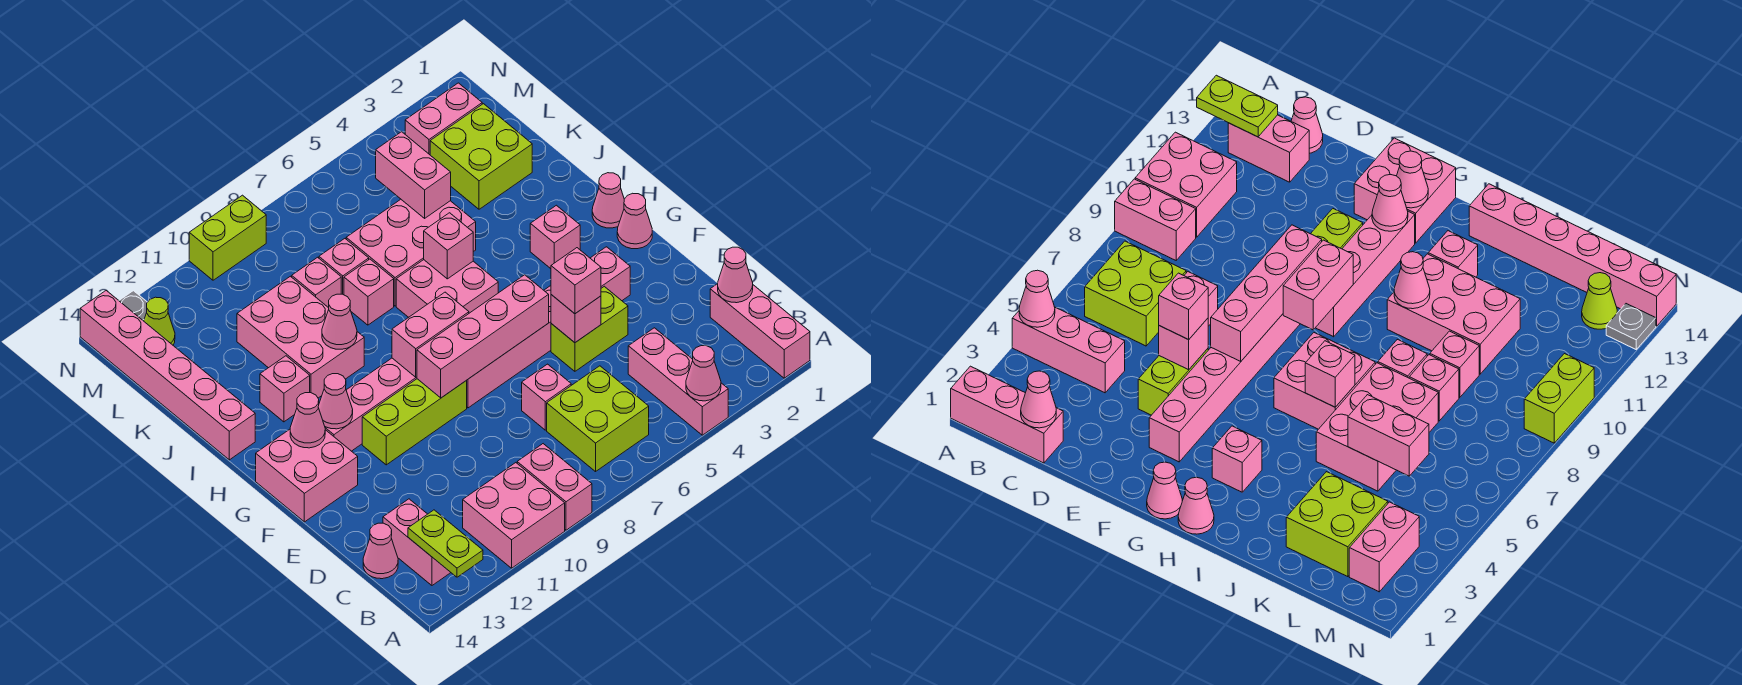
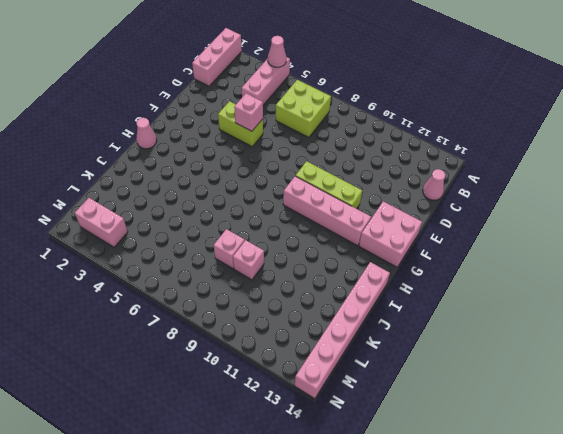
none -> pink brick A9:B9 level 1
none -> pink brick A10:B11 level 1
none -> pink brick B13:C13 level 1
none -> pink brick D7 level 1

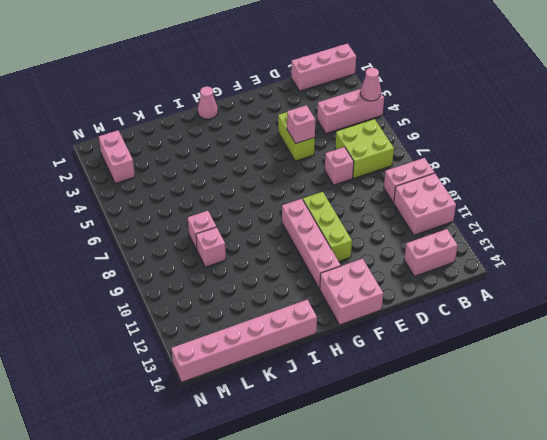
none -> pink cone C14 level 1
none -> pink brick F3:F8 level 1
none -> pink cone G1 level 1
none -> pink brick H3 level 1

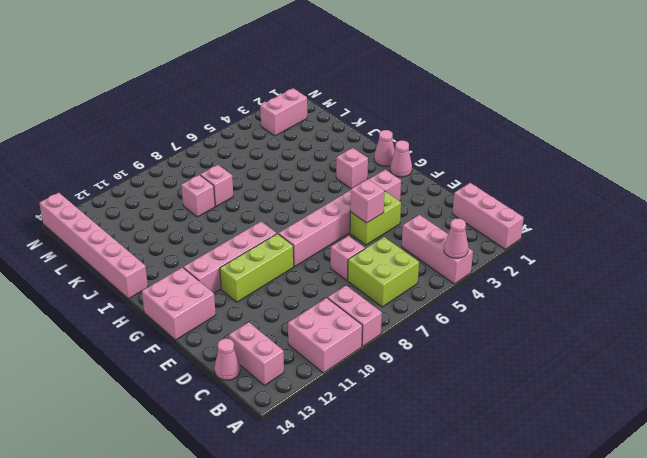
none -> pink brick H6:I7 level 1
none -> pink brick I10:K11 level 1
none -> pink brick I12 level 1
none -> pink brick J5:K7 level 1

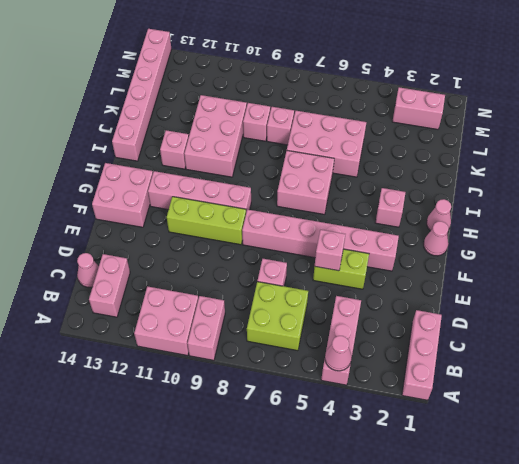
none -> pink brick J8 level 1
none -> lime brick K2:L3 level 1
none -> lime cone M13 level 1
none -> lime brick N9:N10 level 1

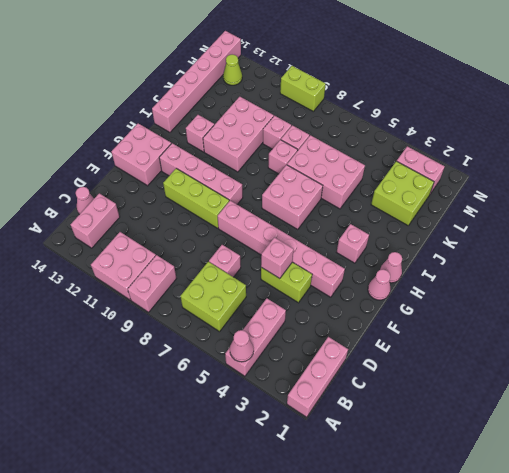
none -> grey plate N13 level 1
none -> lime plate A13:B13 level 2
none -> pink cone C1 level 2
none -> pink brick F6:F9 level 2

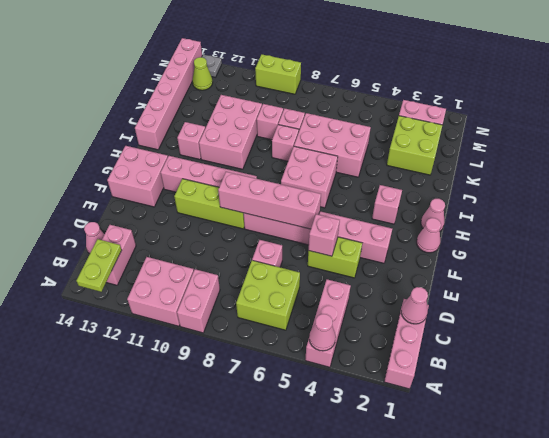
none -> pink brick G8:G9 level 2
none -> pink cone G12 level 2
none -> pink cone G13 level 2
none -> pink brick I6 level 2

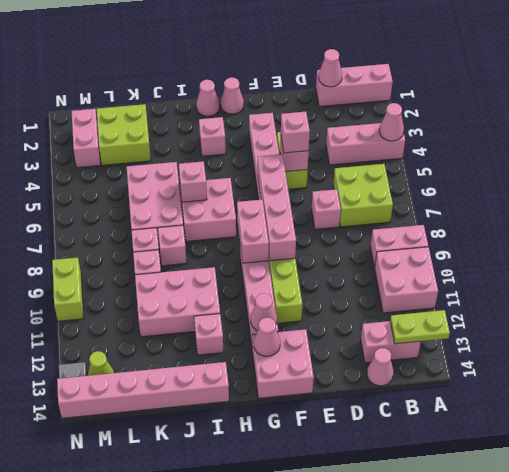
none -> pink cone I10 level 2
none -> pink brick K5:L5 level 2

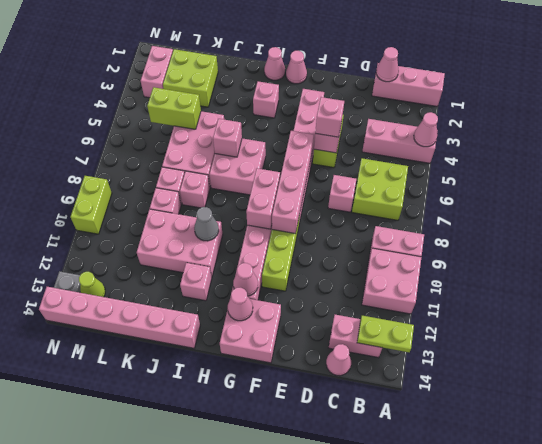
grey cone I10 level 2 -> pink cone I10 level 2
lime brick K5:L5 level 2 -> pink brick K5:L5 level 2

